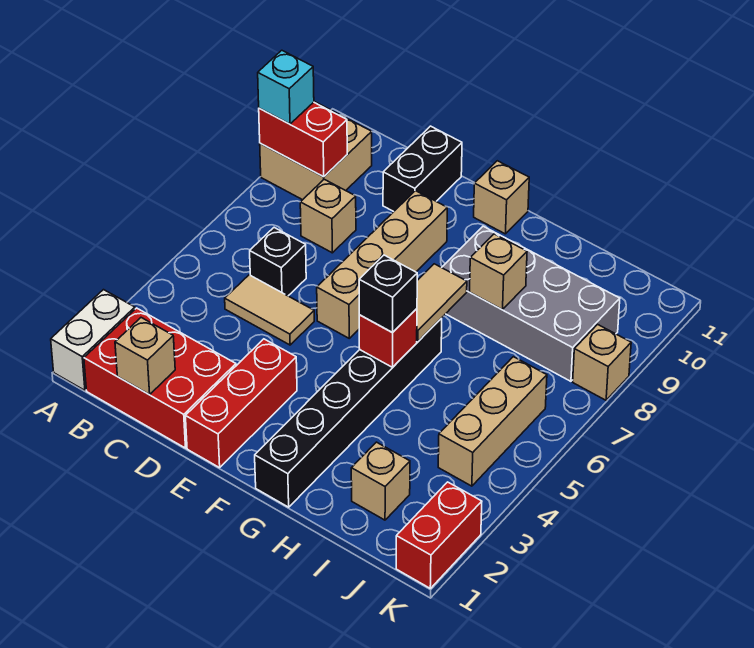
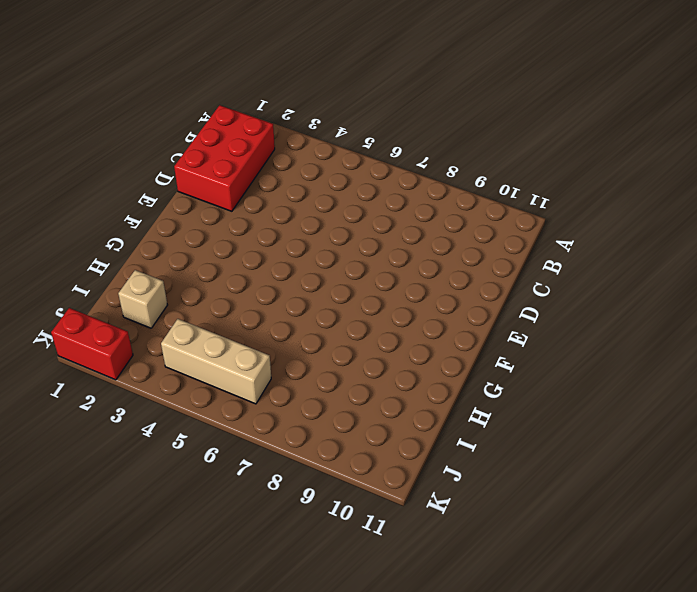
none -> white brick A1:A2 level 1
none -> tan brick A9:B10 level 1
none -> tan tile C5:D5 level 1

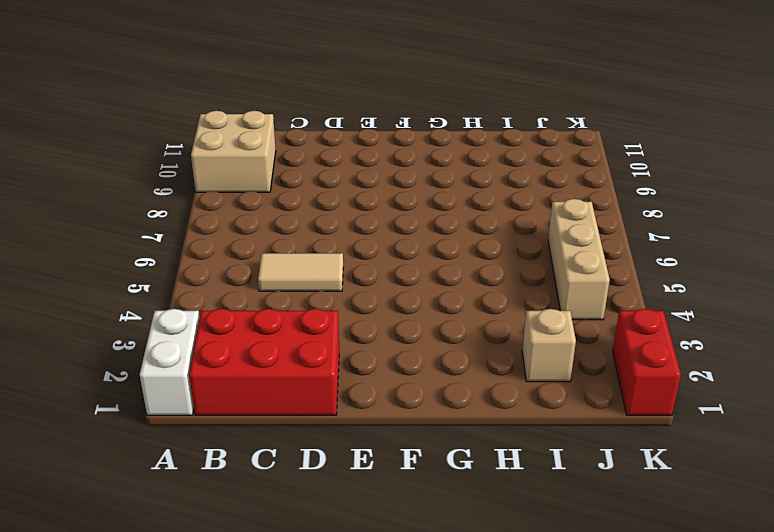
none -> black brick C6 level 1
none -> tan brick C8 level 1
none -> black brick D10:D11 level 1

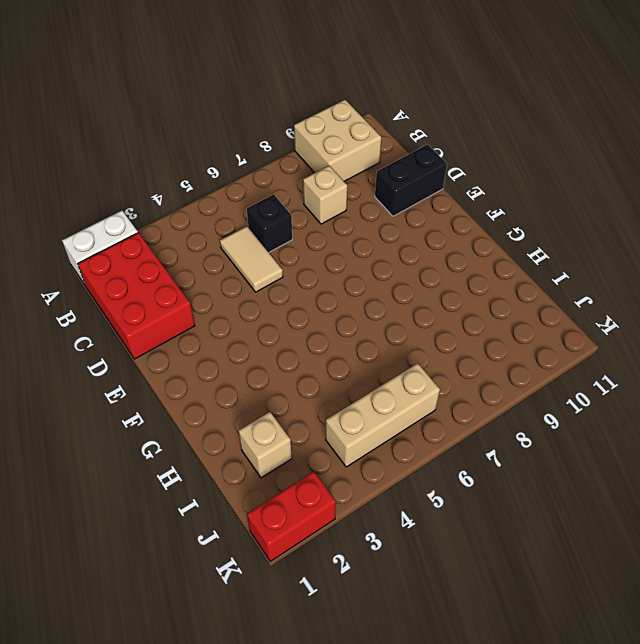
none -> red brick E1:E3 level 1
none -> tan brick E6:E9 level 1
none -> tan brick F11 level 1

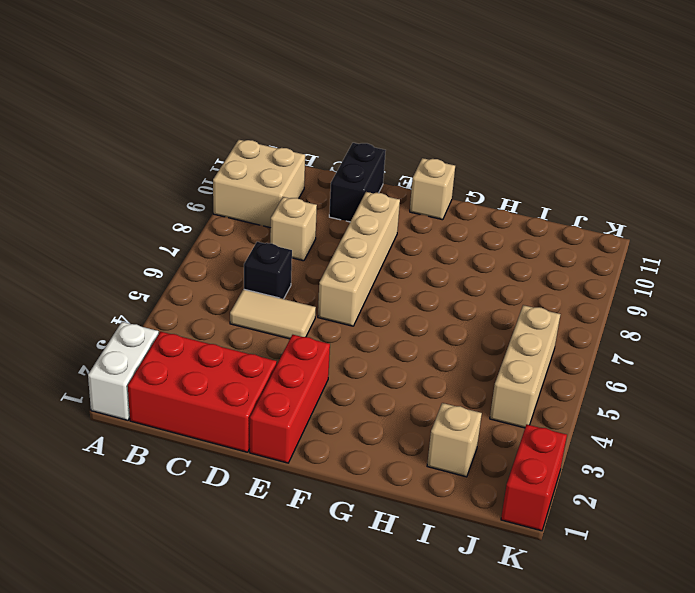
none -> black brick G1:G6 level 1
none -> grey brick G8:J9 level 1
none -> tan brick K8 level 1

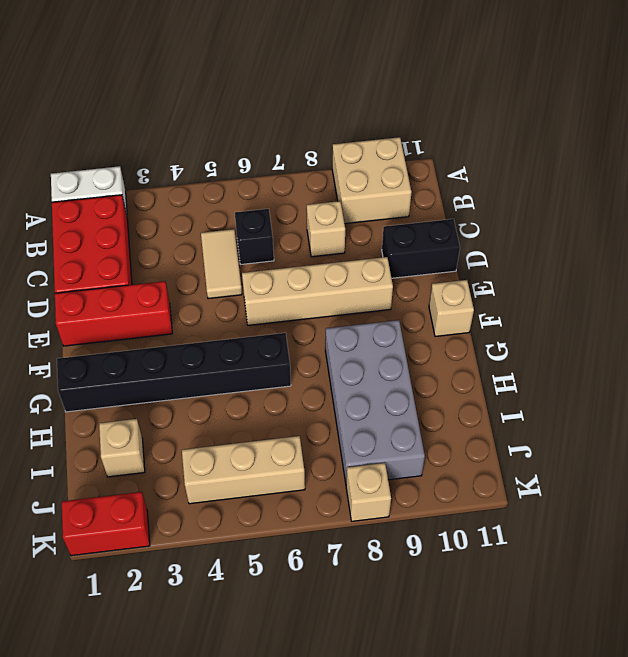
none -> red brick A9:B9 level 2
none -> tan brick C1 level 2
none -> red brick G5 level 2

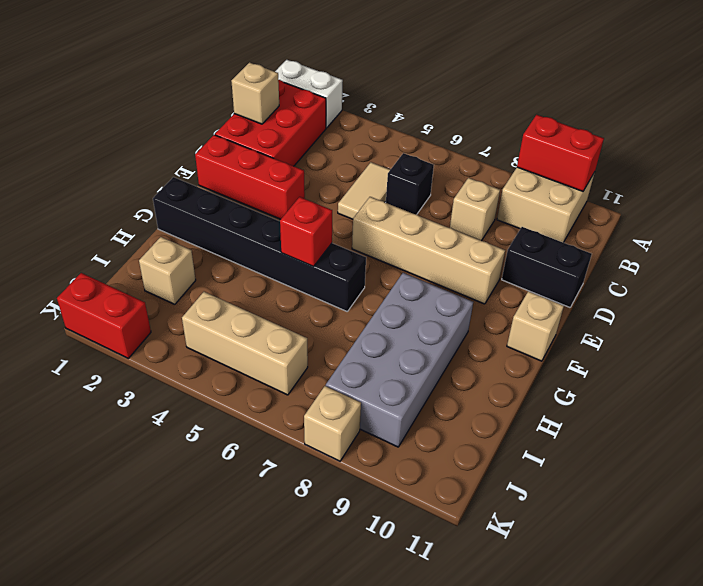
red brick A9:A10 level 2 -> red brick A9:B9 level 2
none -> tan tile G6:G7 level 2
none -> tan brick H8 level 2
none -> cyan brick A9 level 3

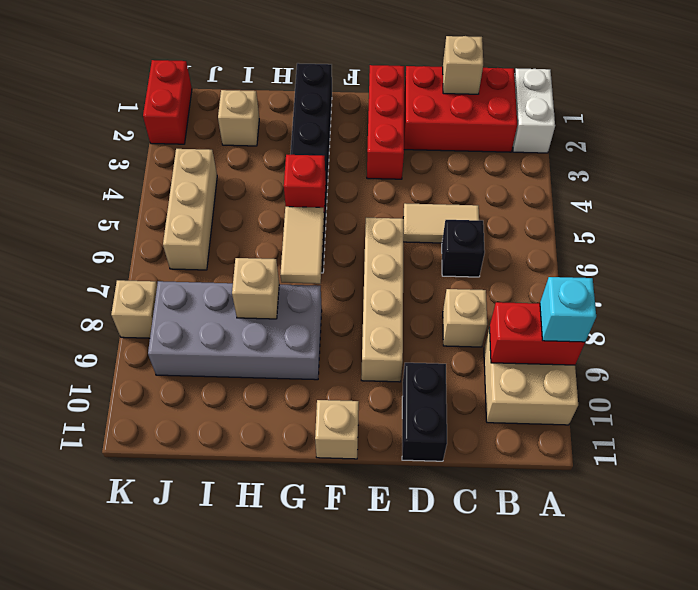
none -> black brick G5 level 3

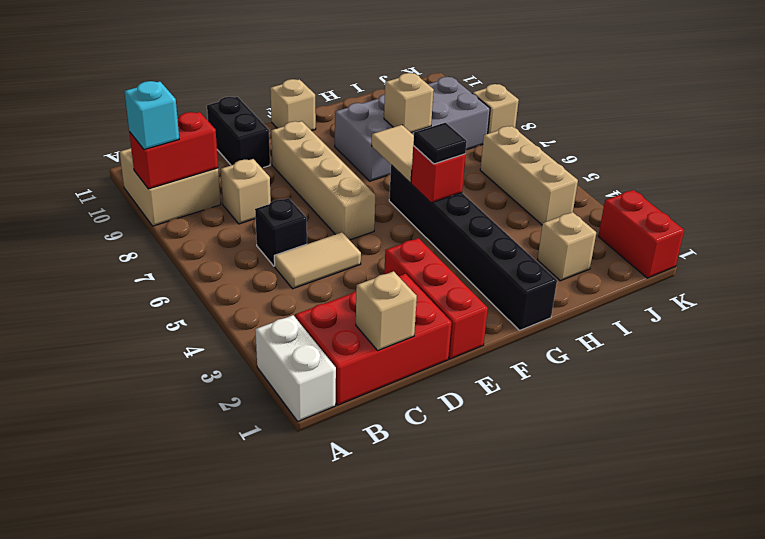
black tile G5 level 3 -> black brick G5 level 3

